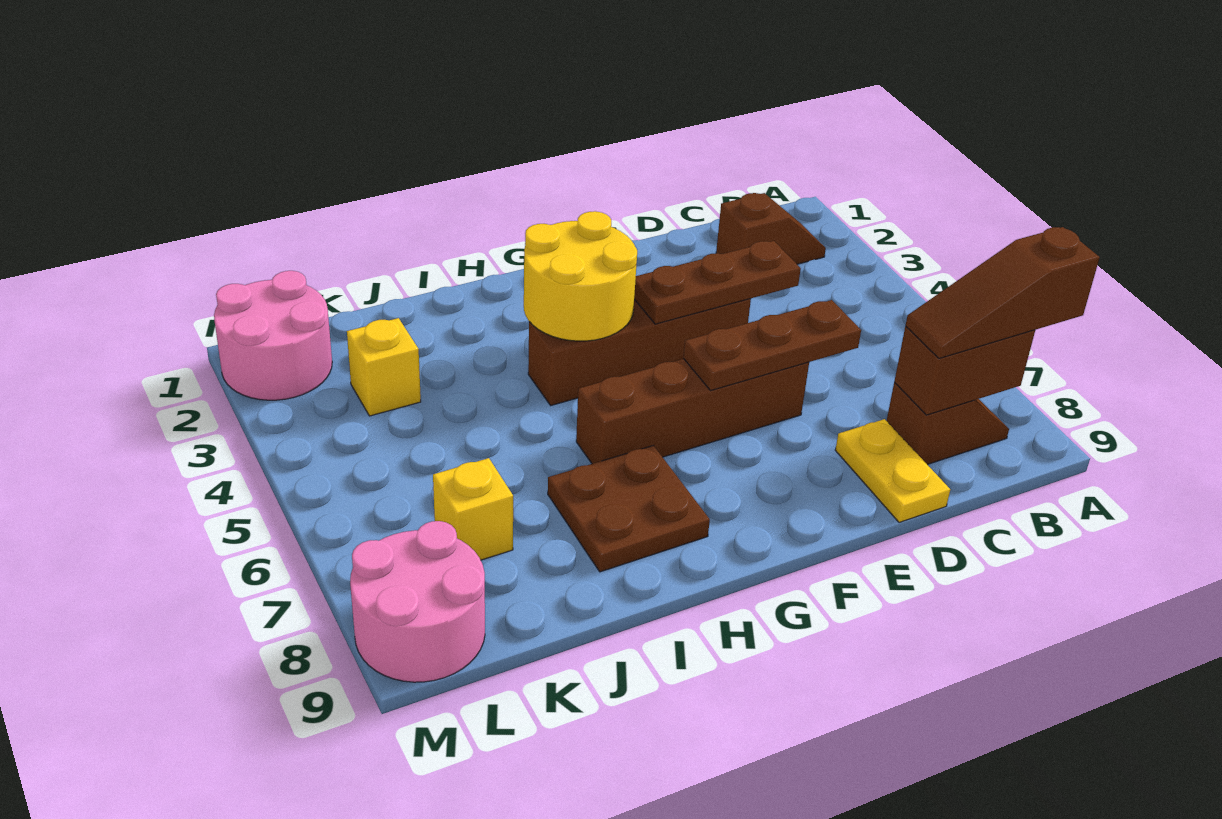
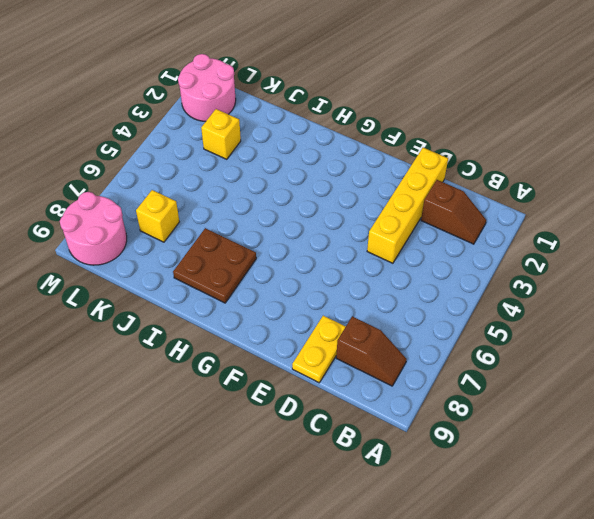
yellow brick D1:D4 level 1 -> none
none -> brown brick E4:H4 level 1
none -> brown brick E6:H6 level 1
none -> brown brick B8:C8 level 2

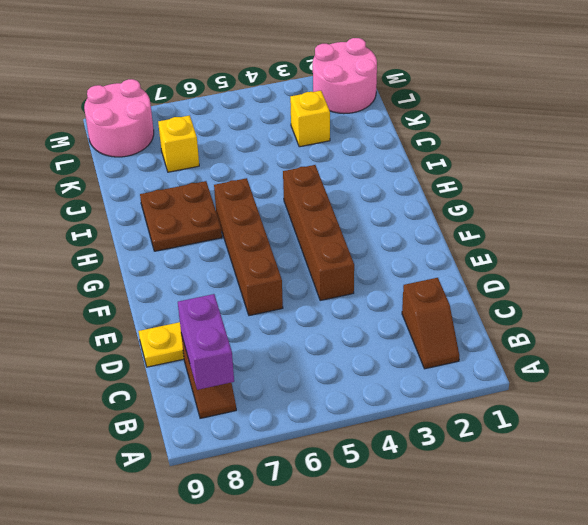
purple brick B8:C8 level 2 -> brown brick B8:C8 level 2
none -> brown plate D4:F4 level 2
none -> brown plate D6:F6 level 2
none -> yellow round brick G3:H4 level 2

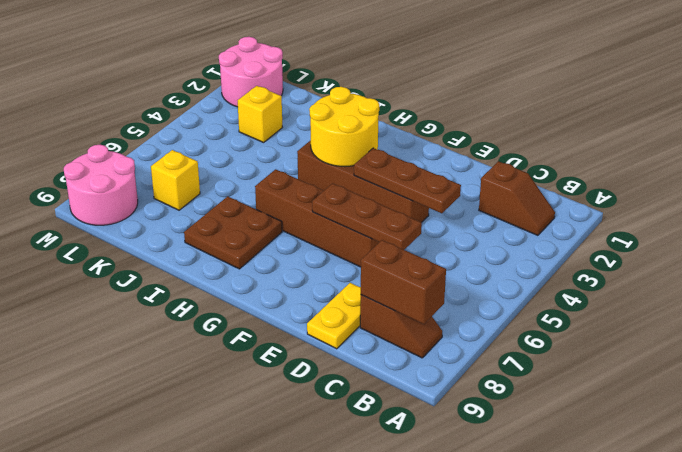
none -> brown slope A8:C8 level 3 top A

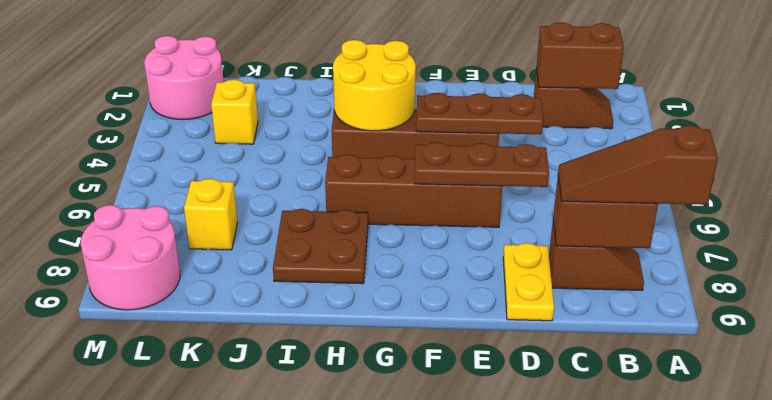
brown brick B2:C2 level 2 -> none

